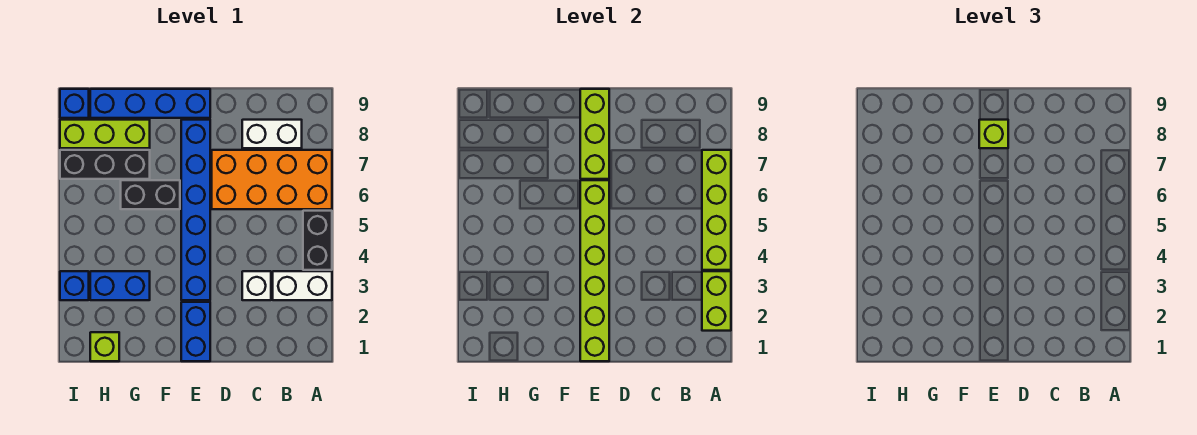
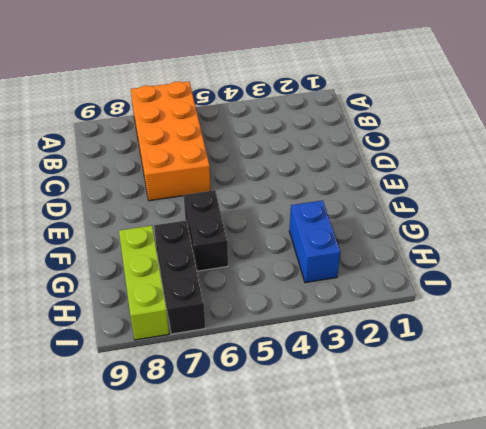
none -> white brick A3:B3 level 1
none -> black brick A4:A5 level 1
none -> white brick B8:C8 level 1

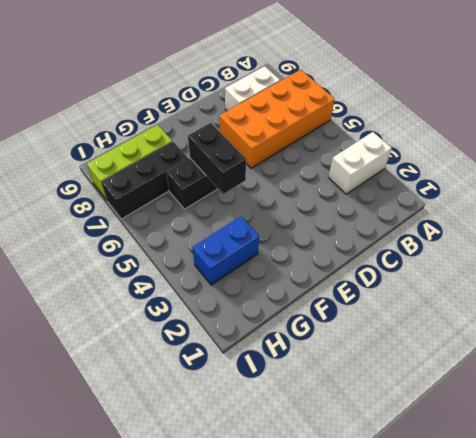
black brick F5:F6 level 2 -> black brick A4:A5 level 1
none -> white brick C3 level 1
none -> blue brick E1:E2 level 1
none -> blue brick E3:E8 level 1

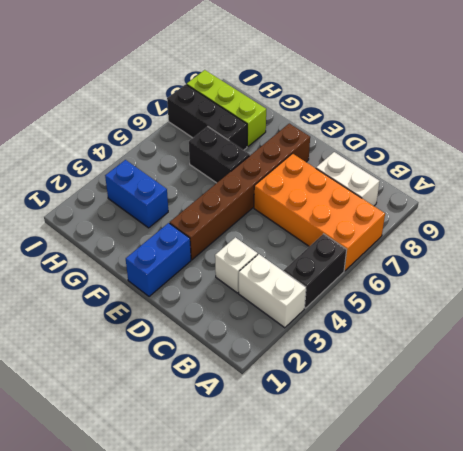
brown brick E3:E8 level 1 -> blue brick E3:E8 level 1
none -> blue brick E9:H9 level 1
none -> lime brick H1 level 1
none -> blue brick I3 level 1

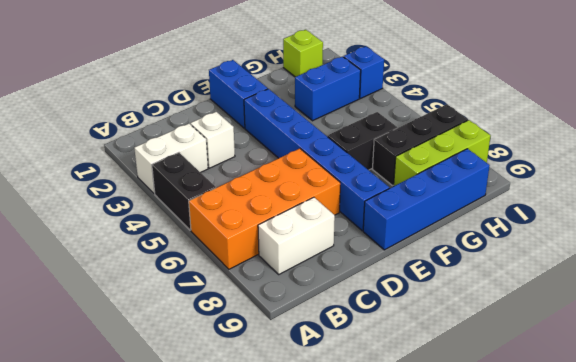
none -> blue brick I9 level 1
none -> lime brick A2:A3 level 2
none -> lime brick A4:A7 level 2

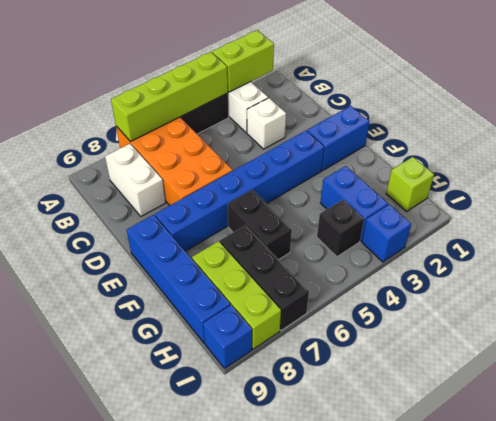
black brick H4 level 1 -> none
none -> lime brick E1:E6 level 2
none -> lime brick E7:E9 level 2
none -> lime brick E8 level 3

